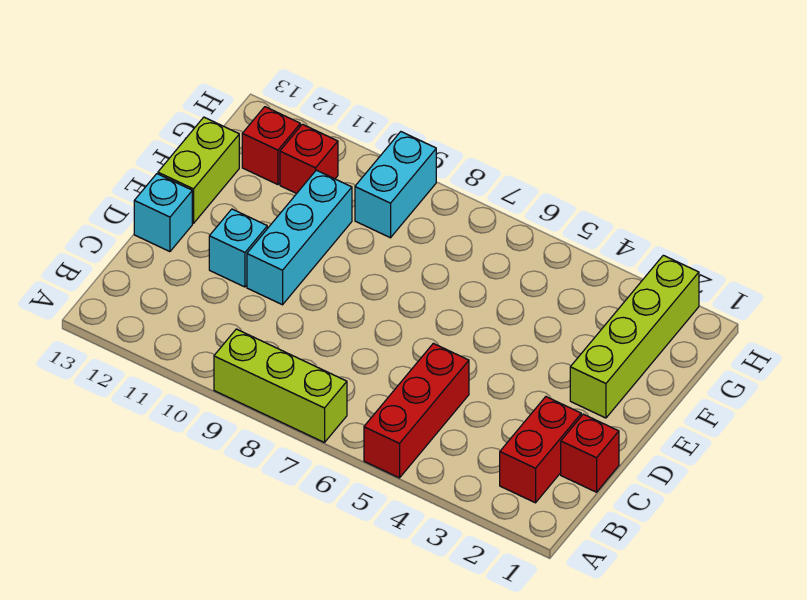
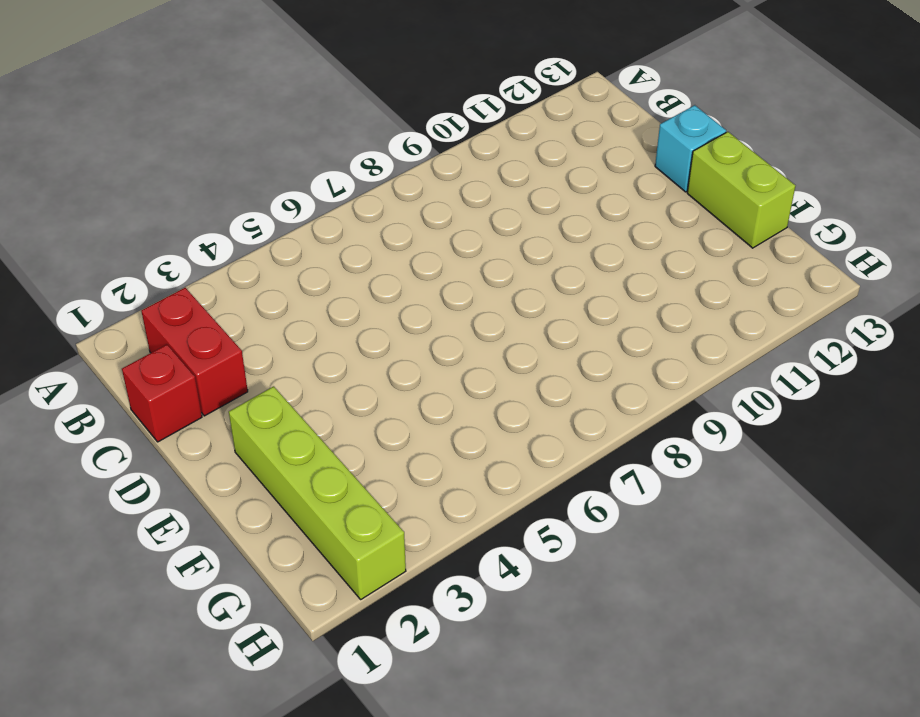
none -> red brick A5:C5 level 1
none -> lime brick A7:A9 level 1
none -> cyan brick D10:F10 level 1

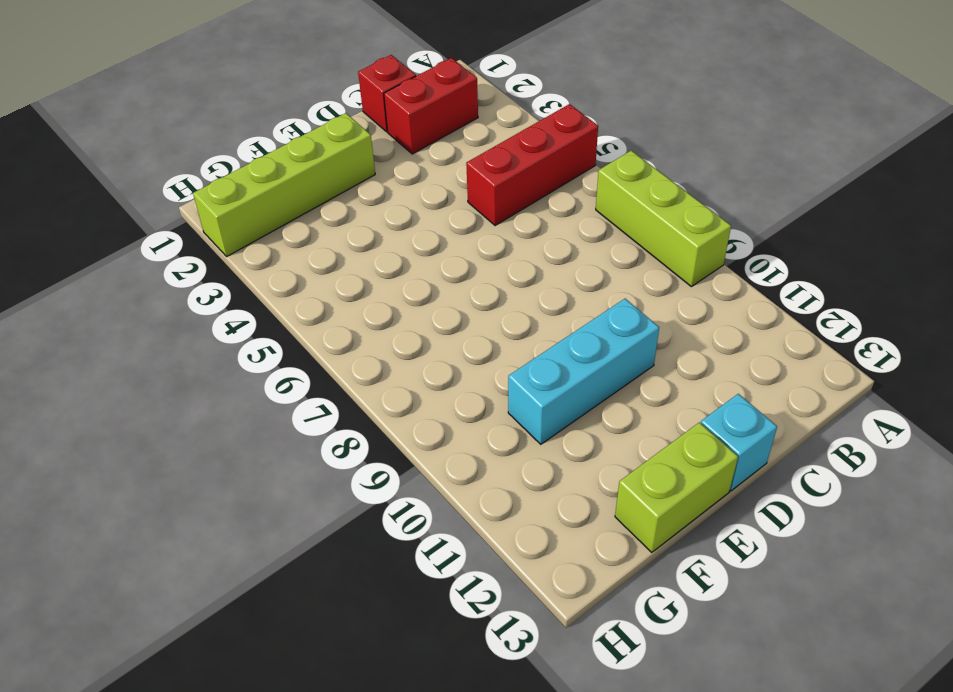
none -> cyan brick D11 level 1
none -> cyan brick G9:H9 level 1
none -> red brick G11 level 1

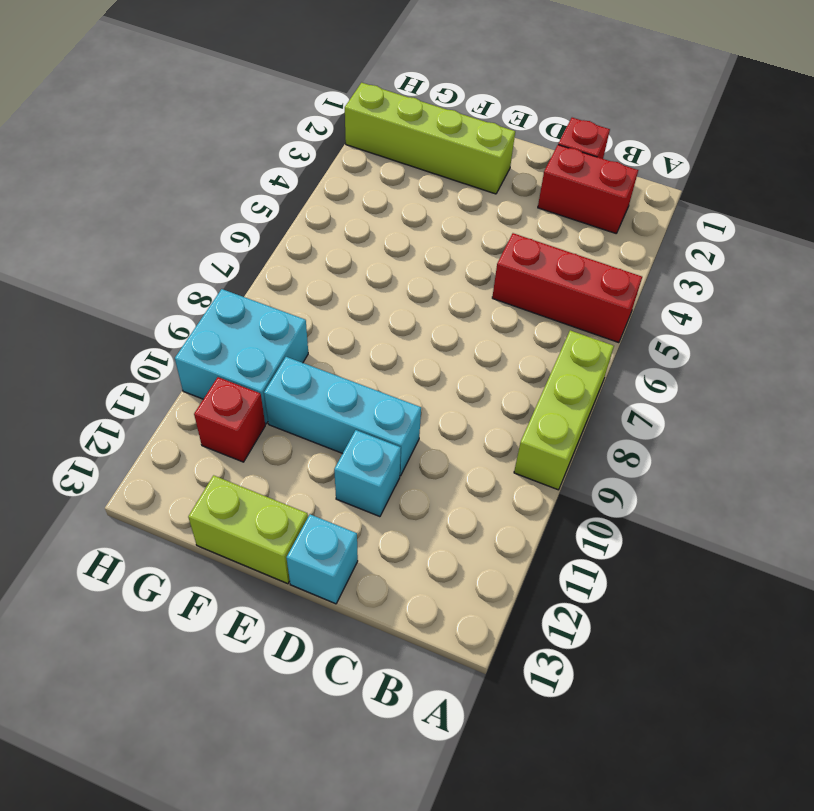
cyan brick G9:H10 level 1 -> cyan brick G9:H9 level 1
none -> red brick G12 level 1

